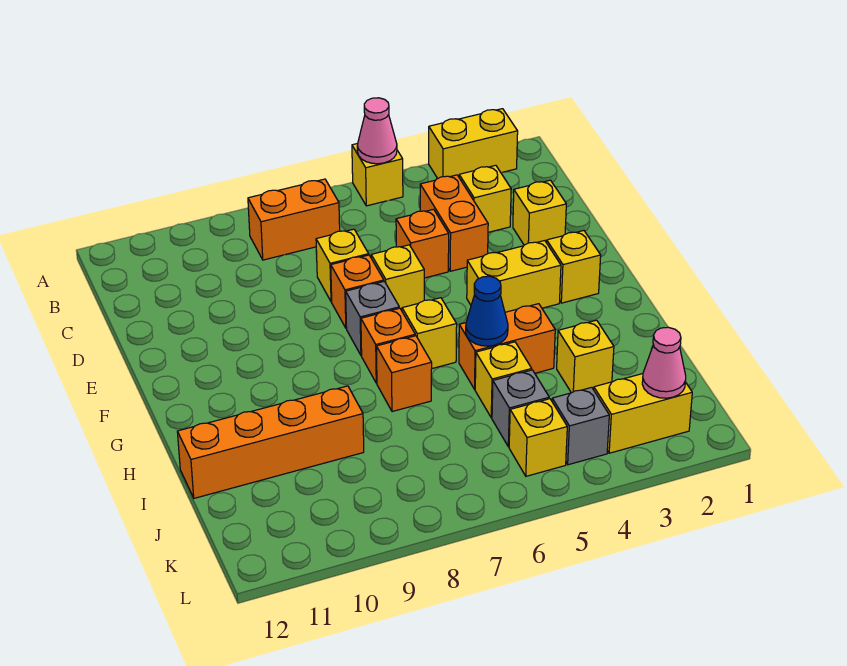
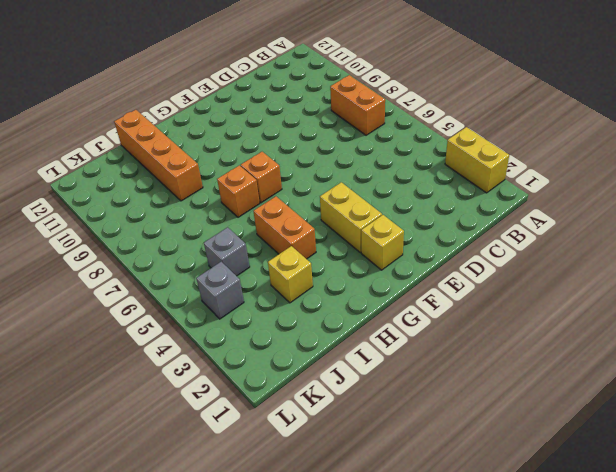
none -> yellow brick A5 level 1
none -> yellow brick C3 level 1
none -> orange brick C4:D4 level 1

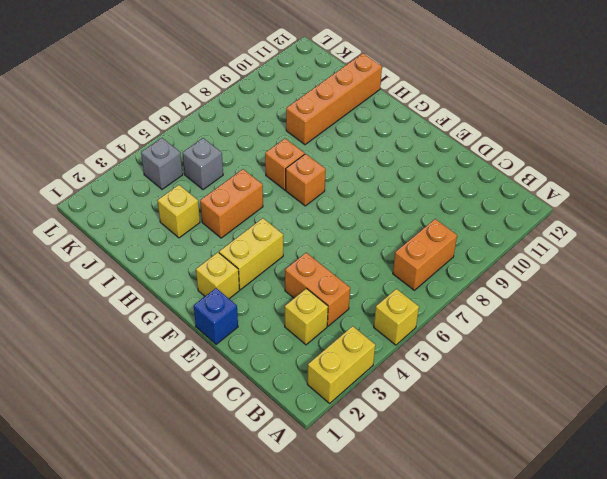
blue brick E1 level 1 -> none
none -> yellow brick D2 level 1
none -> orange brick D5 level 1
none -> yellow brick D7 level 1

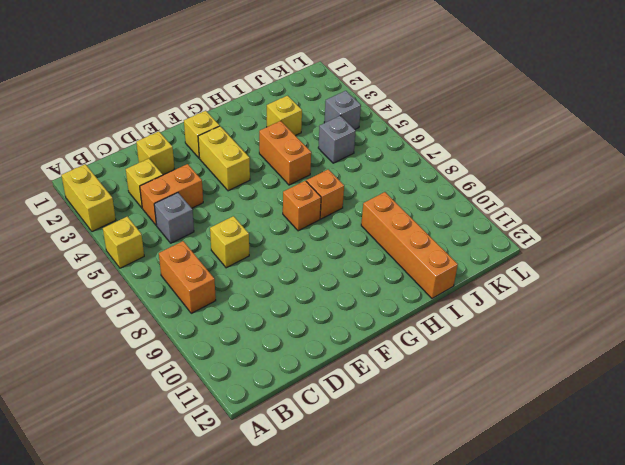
grey brick C5 level 1 -> grey brick F7 level 1
none -> orange brick D5 level 1
none -> yellow brick E6 level 1
none -> orange brick E7 level 1

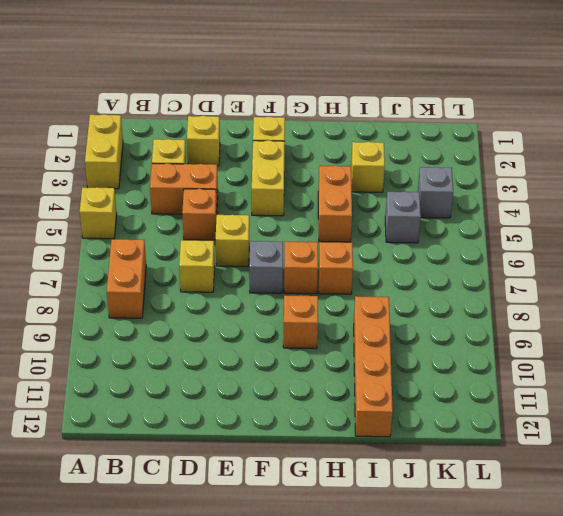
orange brick G9 level 1 -> orange brick E7 level 1
none -> yellow brick G6 level 1
none -> yellow brick I5 level 1
none -> yellow brick K2:K3 level 1

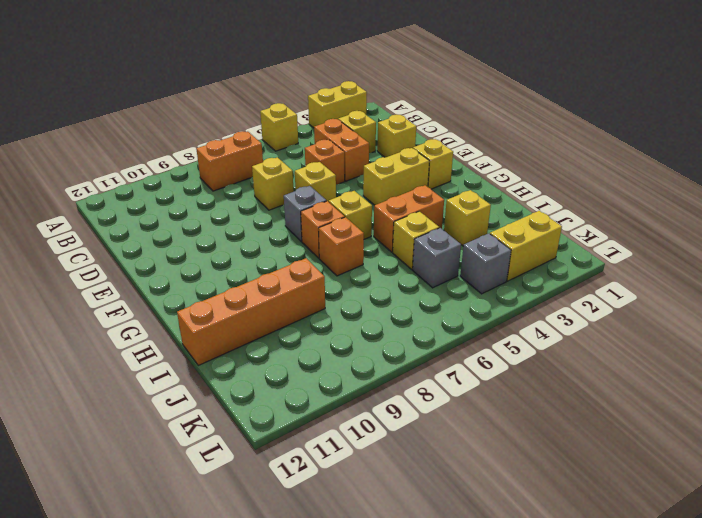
none -> orange brick E7 level 1
none -> yellow brick K5 level 1
none -> pink cone A5 level 2

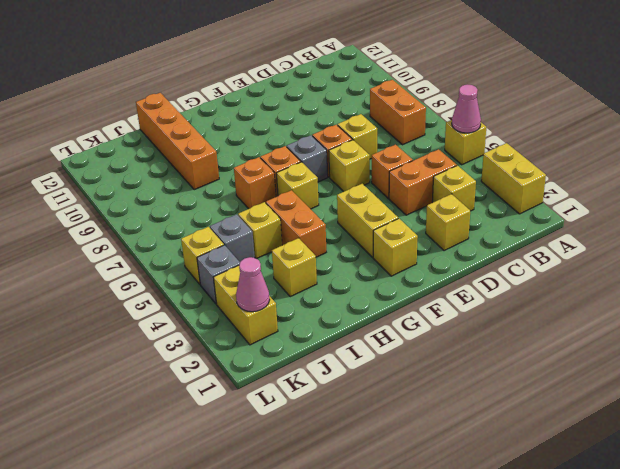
none -> blue cone H5 level 2

